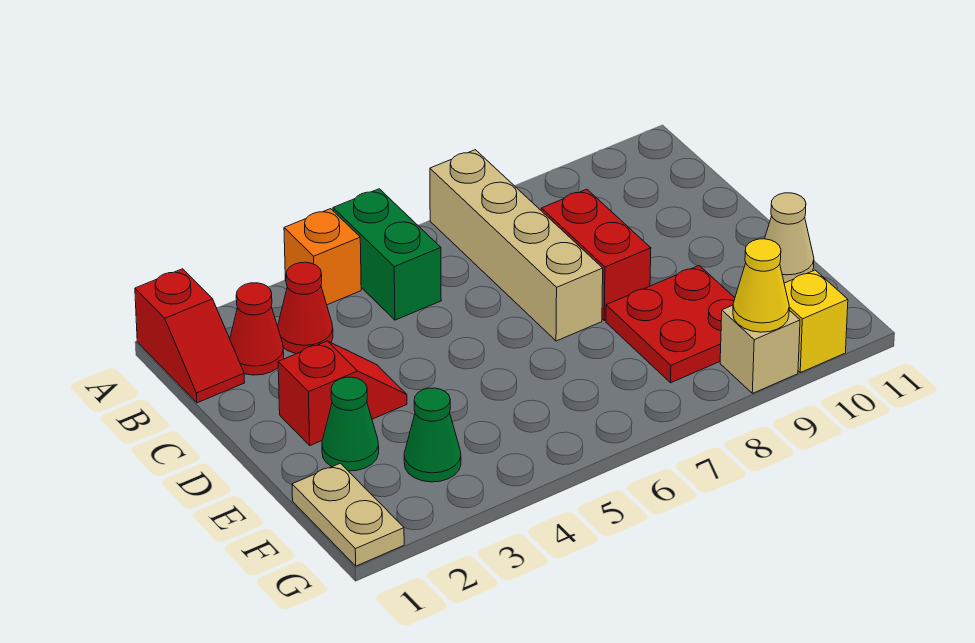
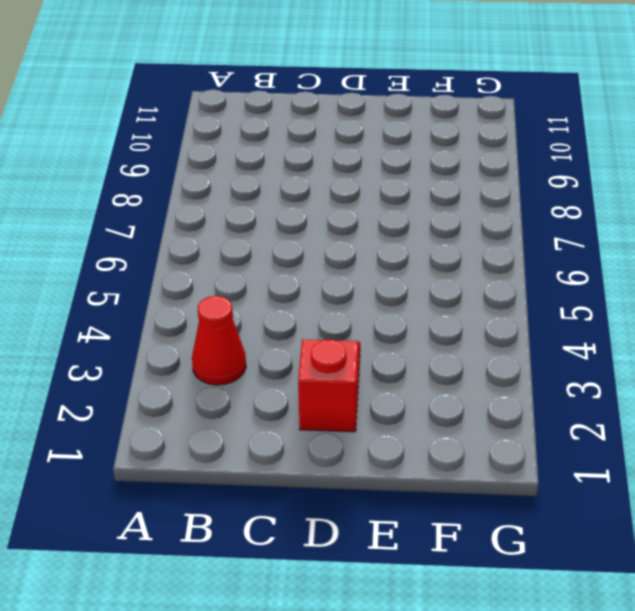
none -> red slope A1:B1 level 1 top A
none -> orange brick A4 level 1
none -> green brick A5:B5 level 1

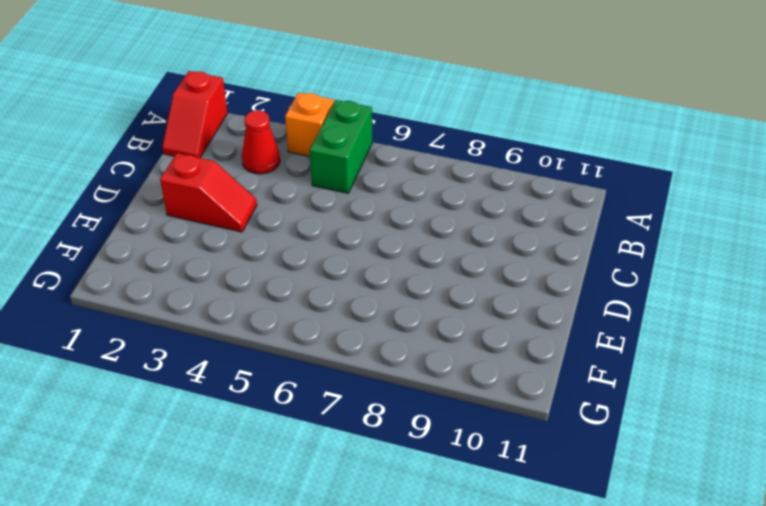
none -> tan brick A7:D7 level 1
none -> red cone B2 level 1
none -> red brick C8:D8 level 1

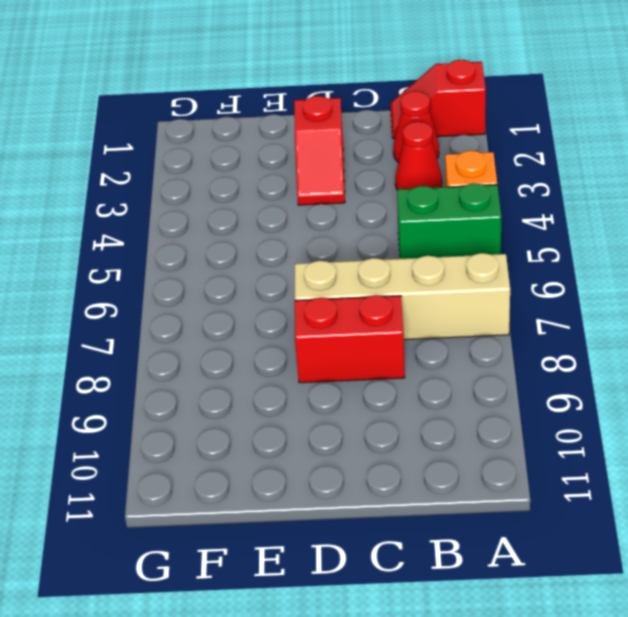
none -> green cone E2 level 1
none -> red plate E8:F9 level 1
none -> tan cone E11 level 1

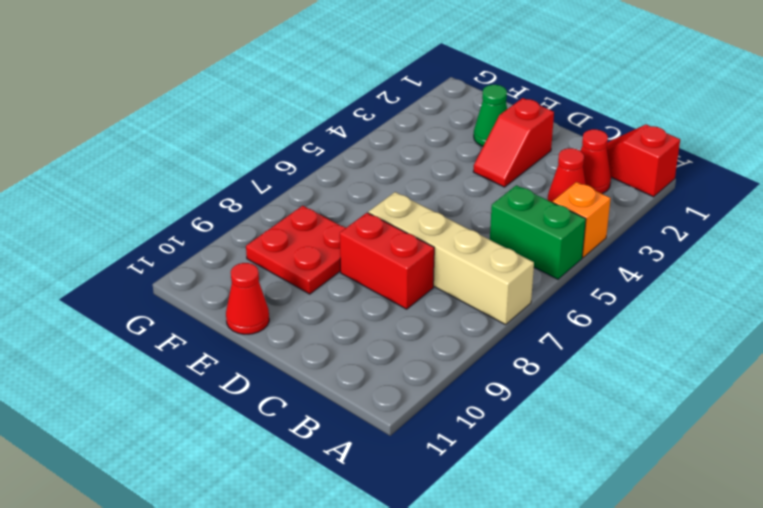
red cone E11 level 1 -> tan cone E11 level 1
none -> tan plate F1:G1 level 1
none -> green cone F3 level 1
none -> tan brick G9 level 1

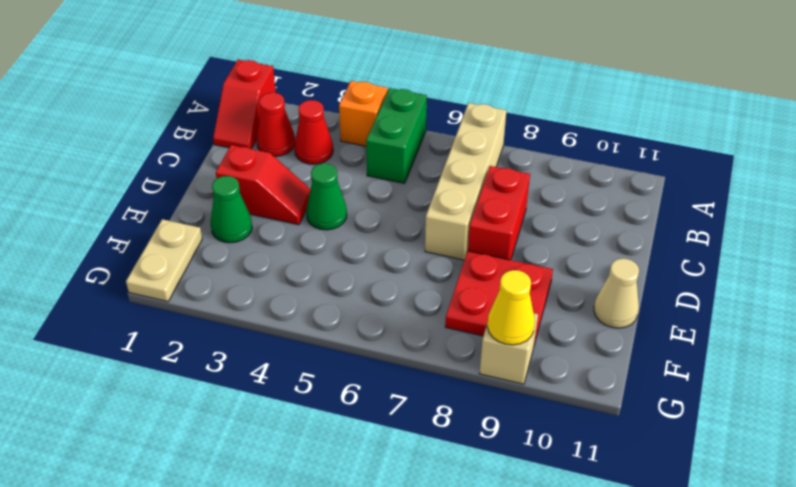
green cone D4 level 1 -> green cone F3 level 1
none -> yellow brick G10 level 1

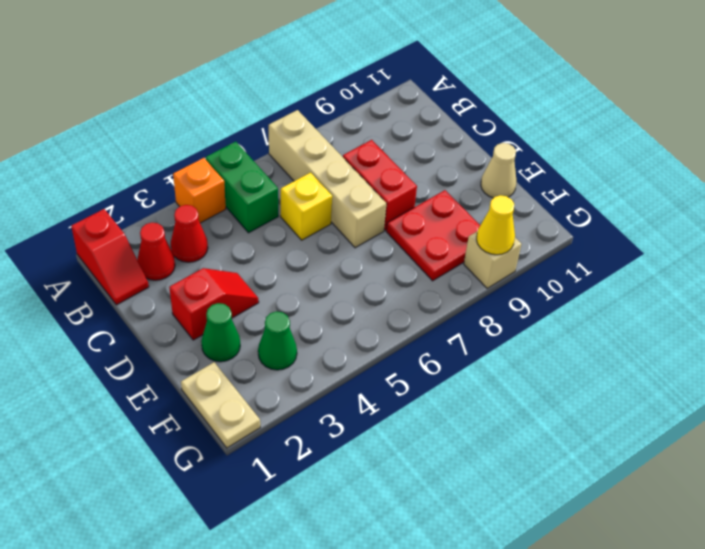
yellow brick C6 level 1 -> yellow brick G10 level 1

